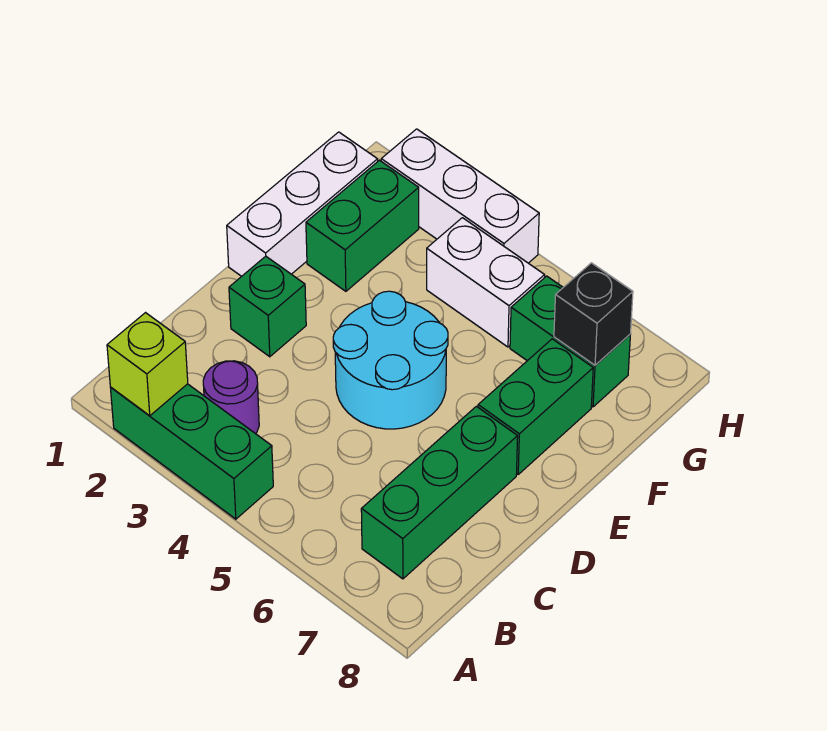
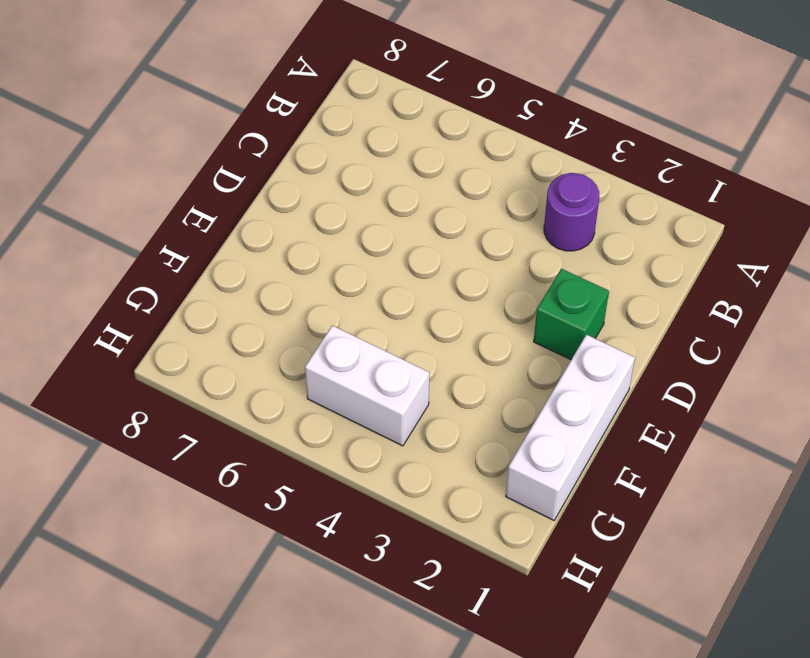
none -> green brick A2:A4 level 1
none -> green brick B7:D7 level 1
none -> cyan round brick D4:E5 level 1

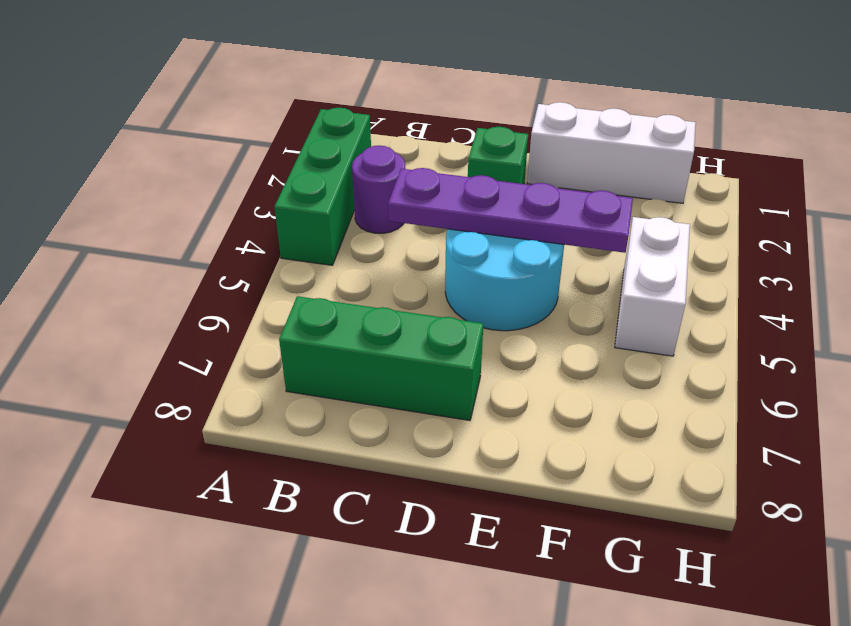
purple plate C4:F4 level 2 -> none
none -> green brick E7:F7 level 1
none -> green brick F2:G2 level 1
none -> green brick G6:G7 level 1

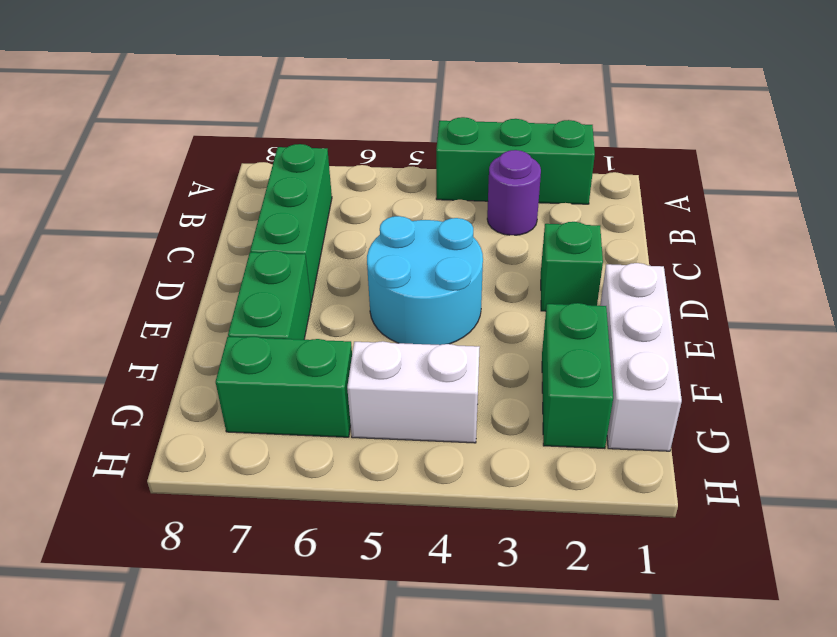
none -> white brick H2:H4 level 1
none -> lime brick A2 level 2
none -> black brick G7 level 2

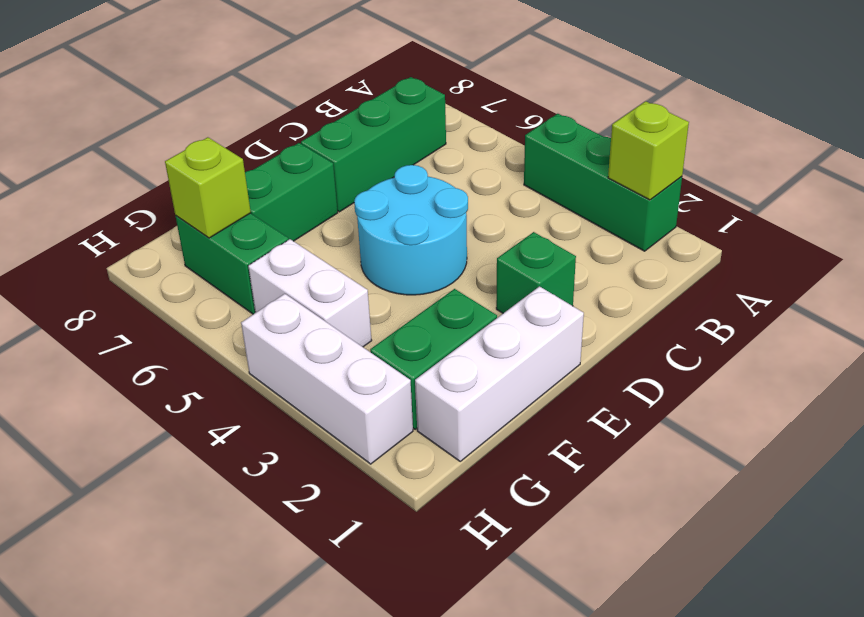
lime brick G7 level 2 -> black brick G7 level 2
none -> purple round brick B3 level 1

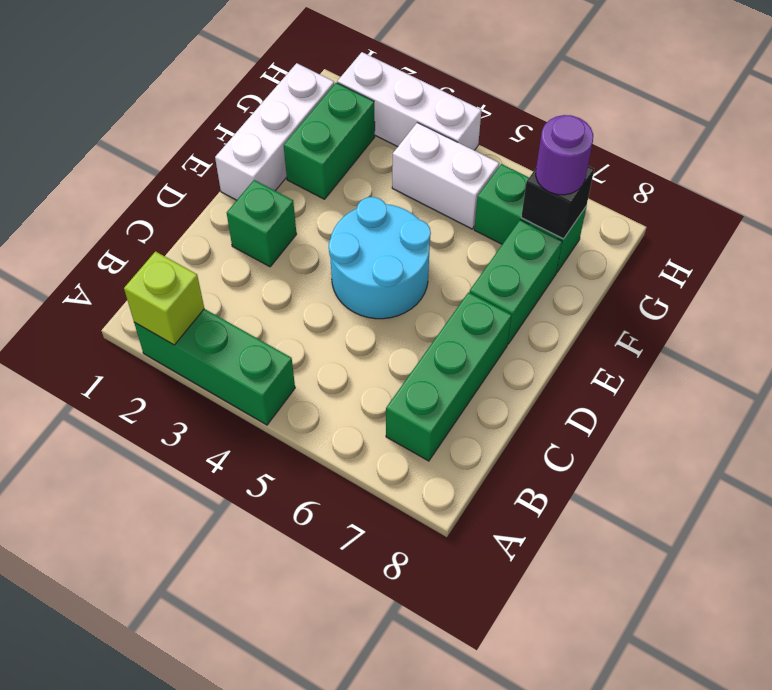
purple round brick G7 level 3 -> purple round brick B3 level 1

